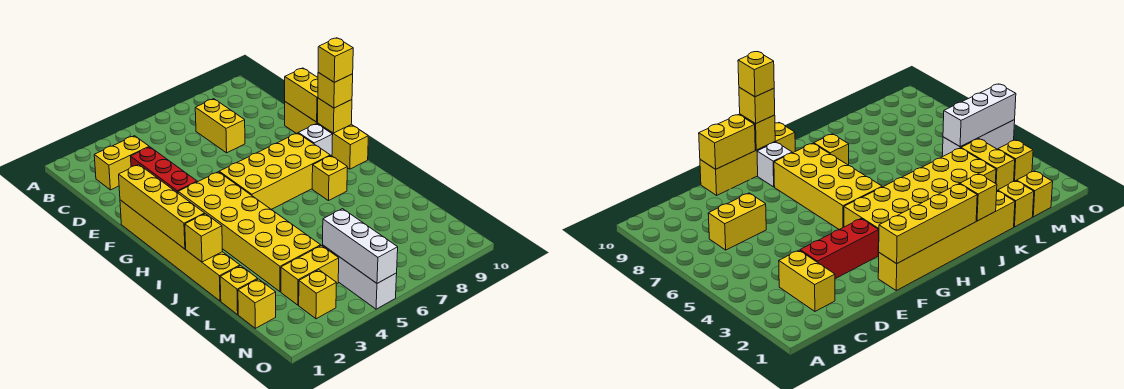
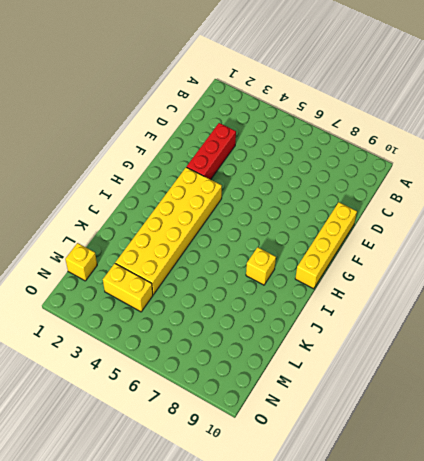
none -> yellow brick C2:C3 level 1
none -> yellow brick C7:D7 level 1
none -> yellow brick F1:K1 level 1

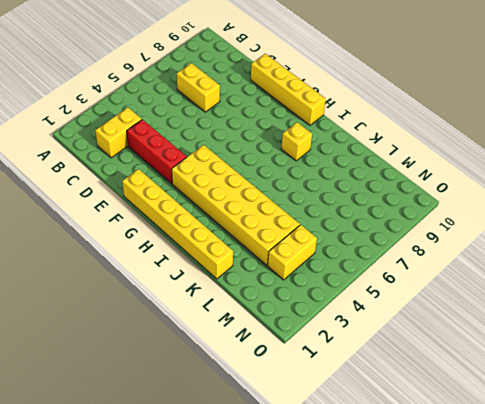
none -> yellow brick G5:H8 level 1
none -> white brick G9 level 1
none -> yellow brick L1 level 1

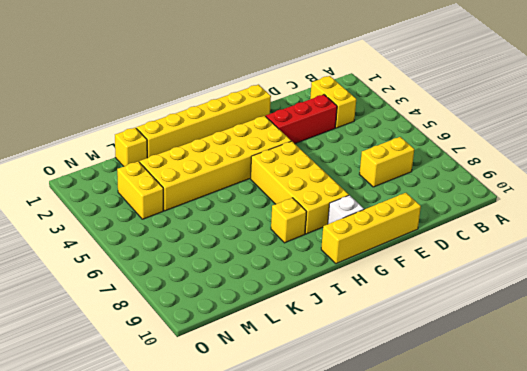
none -> yellow brick M1 level 1
none -> white brick M5:O5 level 1
none -> yellow brick N3 level 1

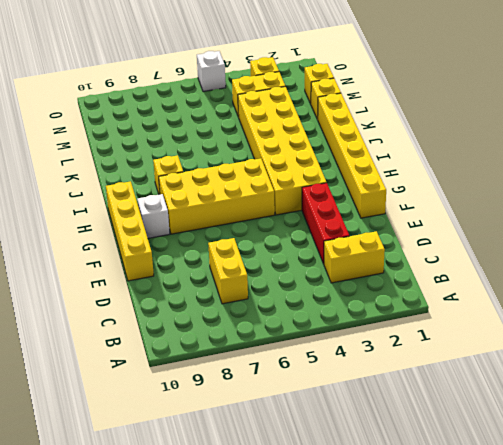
white brick O5 level 1 -> white brick M5:O5 level 1
none -> yellow brick E10:F10 level 2
none -> yellow brick F1:I1 level 2
none -> yellow brick G10 level 2

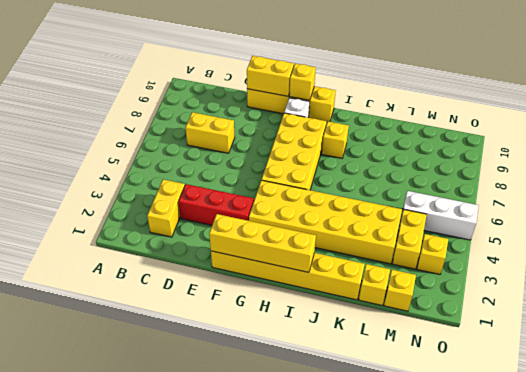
none -> yellow brick J1 level 2
none -> white brick M5:O5 level 2
none -> yellow brick G10 level 3

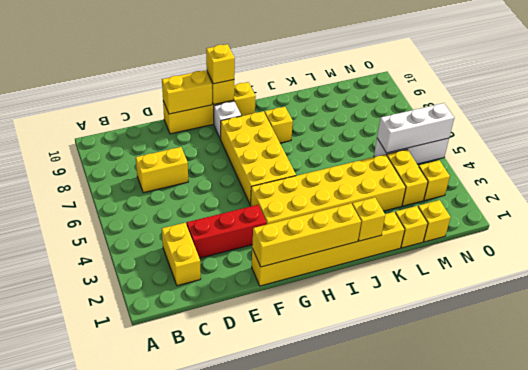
none -> yellow brick G10 level 4

